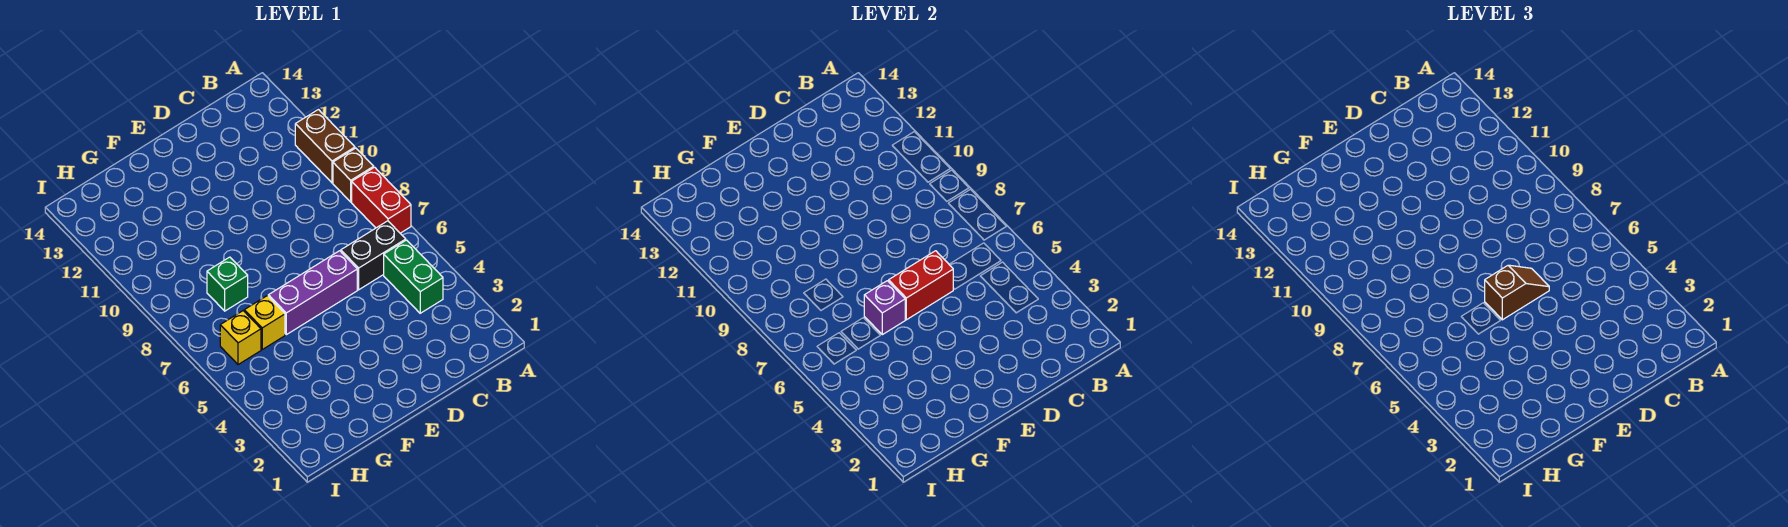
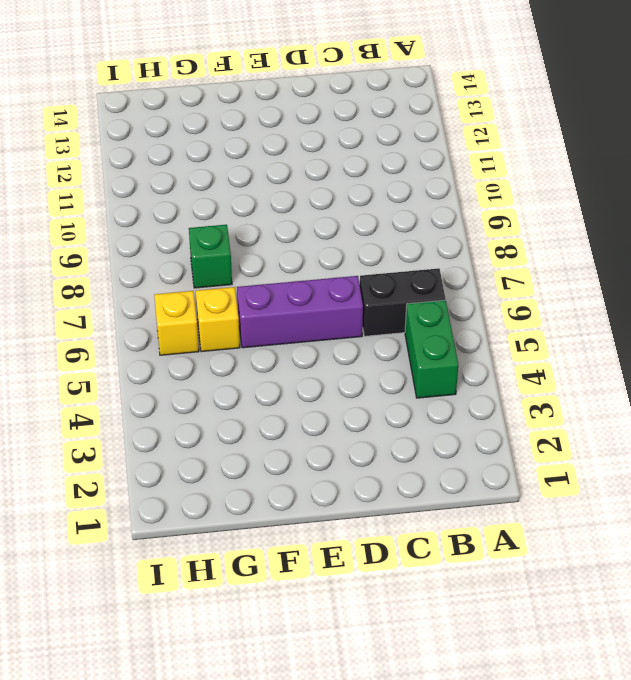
none -> red brick A7:A8 level 1
none -> brown brick A9 level 1
none -> brown brick A10:A11 level 1

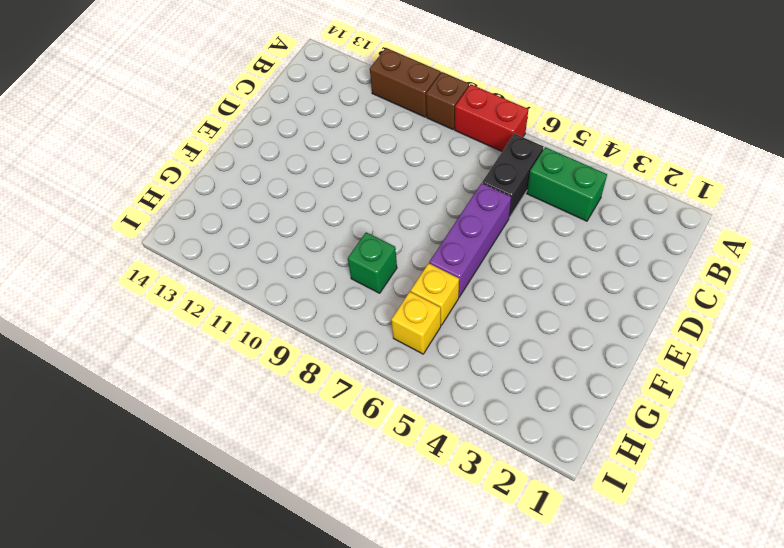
none -> red brick D6:E6 level 2
none -> purple brick F6 level 2
none -> brown slope D6:E6 level 3 top E

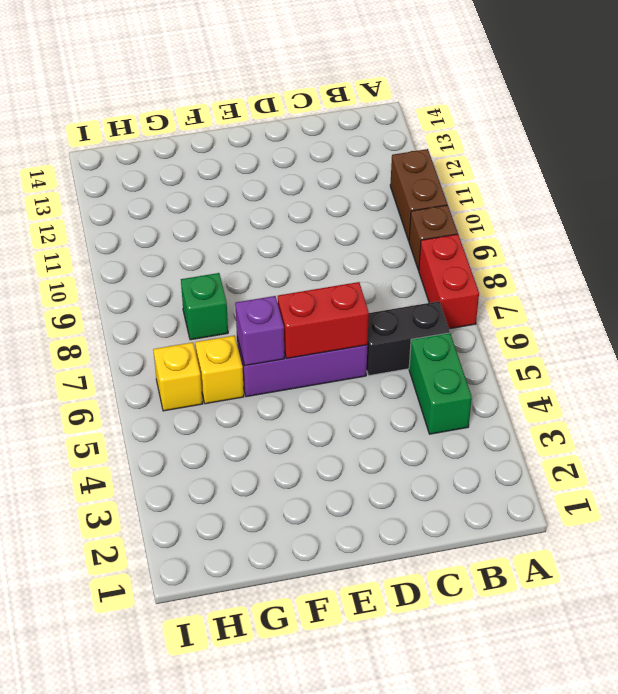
none -> brown slope D6:E6 level 3 top E

